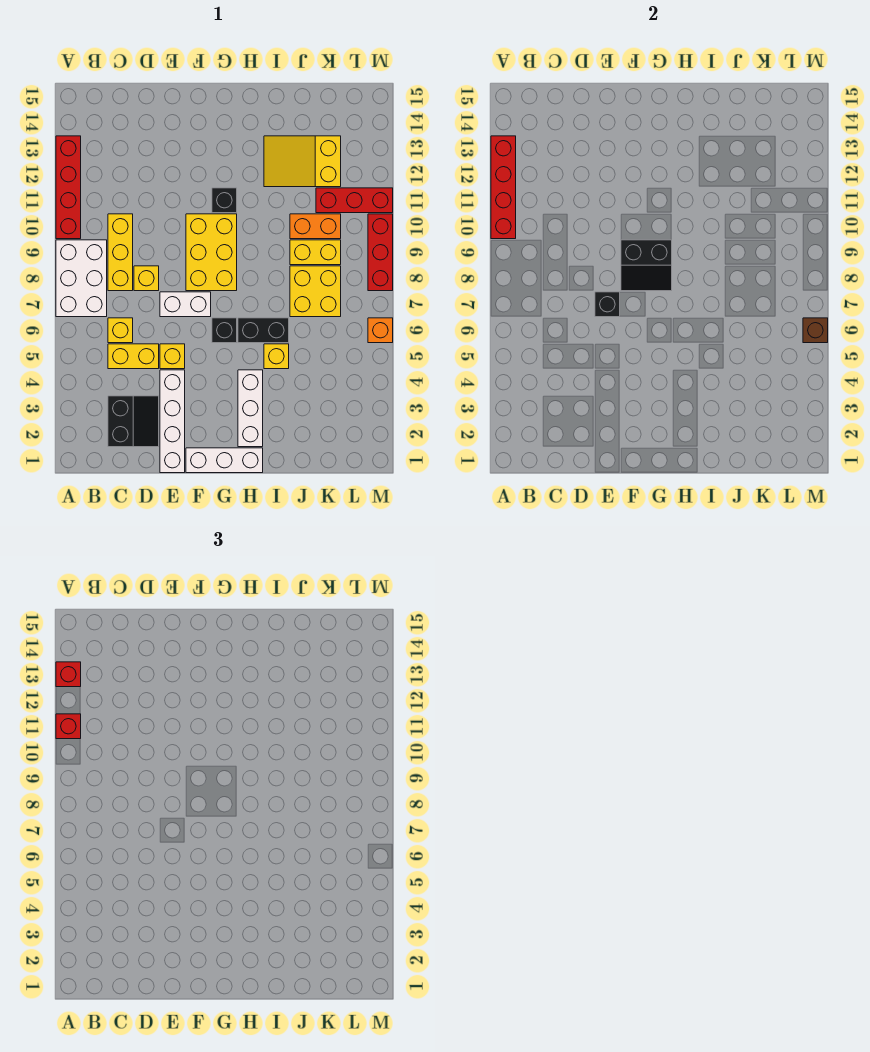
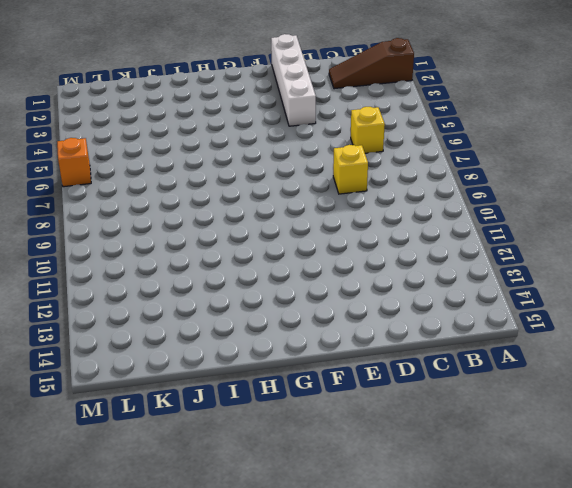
brown slope A2:C2 level 1 top A -> black slope C2:D3 level 1 top C
none -> white brick A7:B9 level 1
none -> red brick A10:A13 level 1
none -> yellow brick C5:D5 level 1
none -> yellow brick C8:C10 level 1

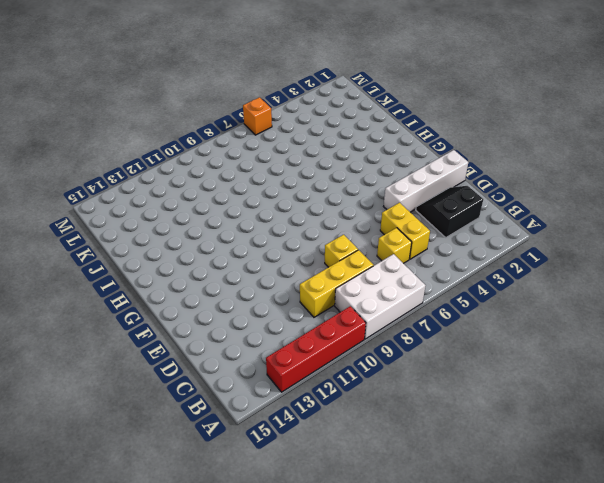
none -> yellow brick E5 level 1
none -> white brick E7:F7 level 1
none -> white brick F1:H1 level 1
none -> yellow brick F8:G10 level 1

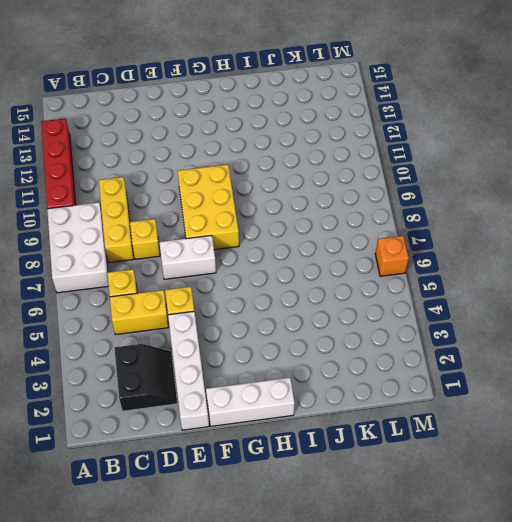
none -> black brick G6 level 1
none -> black brick G11 level 1
none -> white brick H2:H4 level 1
none -> black brick H6:I6 level 1

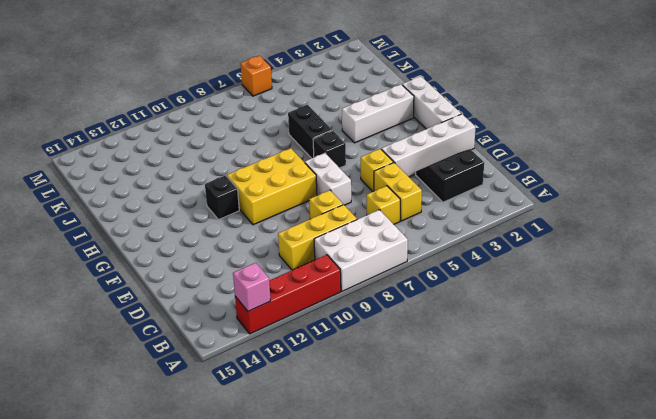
pink brick A13 level 2 -> red brick A10:A13 level 2
none -> yellow brick I5 level 1
none -> yellow slope I12:K13 level 1 top K
none -> yellow brick J7:K8 level 1
none -> yellow brick J9:K9 level 1

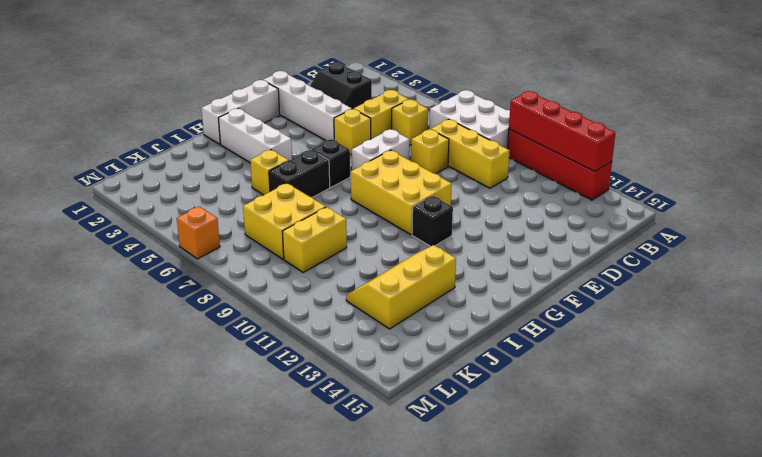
yellow slope I12:K13 level 1 top 13 -> yellow slope I12:K13 level 1 top K
none -> orange brick J10:K10 level 1
none -> red brick K11:M11 level 1
none -> red brick M8:M10 level 1
none -> black brick E7 level 2

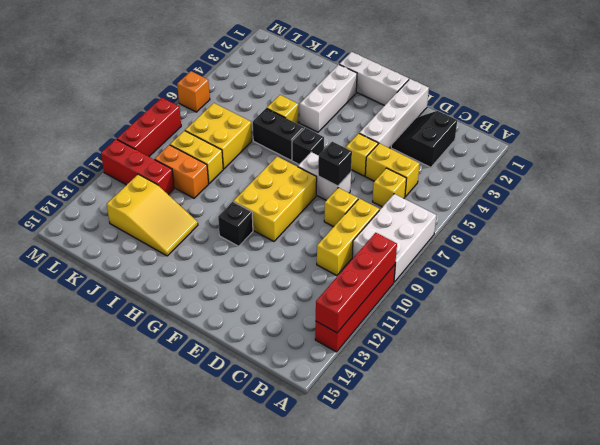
none -> black slope F8:G9 level 2 top 9
none -> brown brick M6 level 2
none -> red brick A11 level 3
none -> red brick A13 level 3

